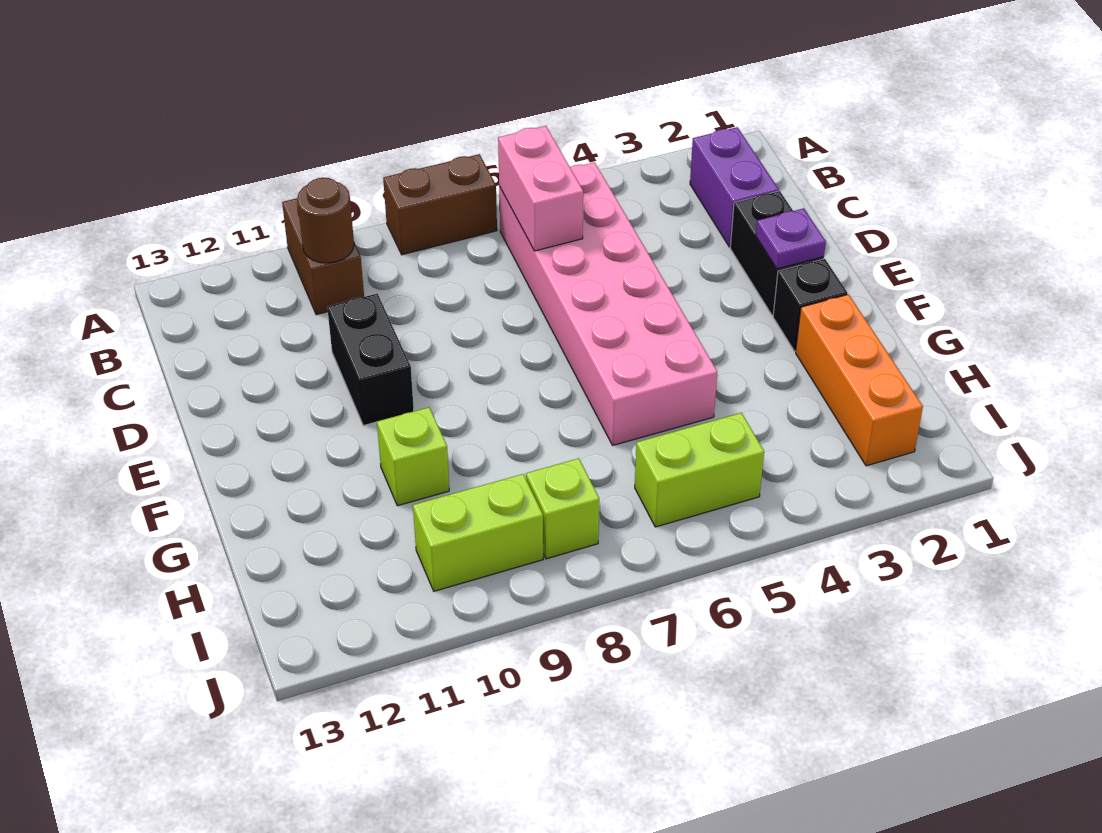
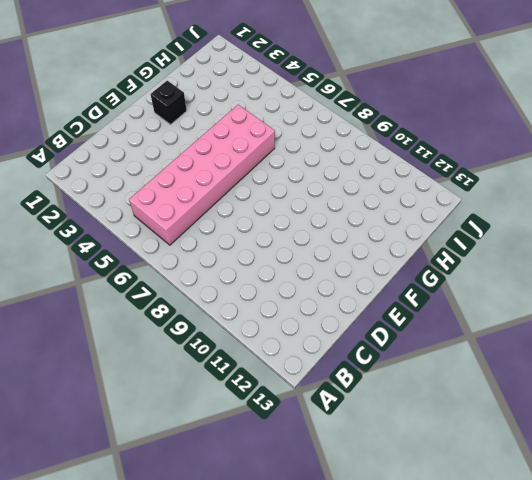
none -> brown brick A7:A8 level 1
none -> brown brick A10:B10 level 1
none -> purple brick B2:C2 level 1

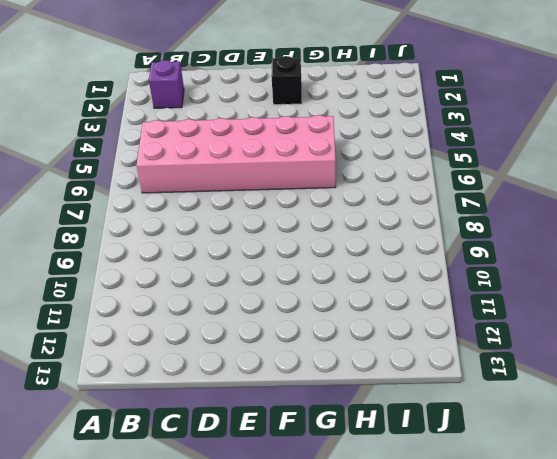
purple brick B2 level 1 -> purple brick B2:C2 level 1
none -> brown brick A7:A8 level 1
none -> brown brick A10:B10 level 1
none -> black brick D2:E2 level 1

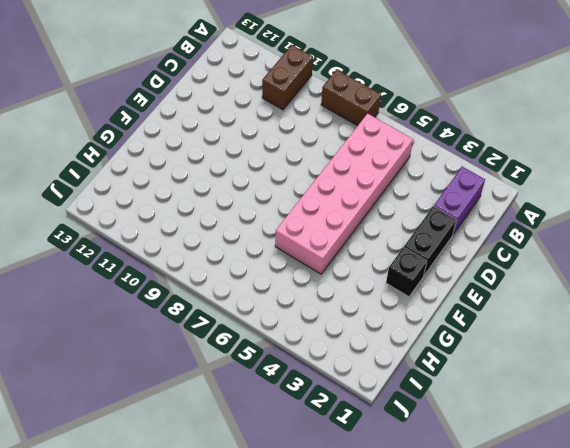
none -> black brick D10:E10 level 1
none -> orange brick G2:I2 level 1
none -> lime brick G10 level 1

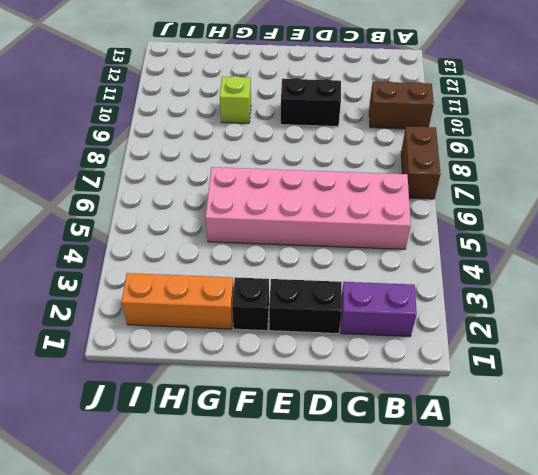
none -> lime brick I5:I6 level 1
none -> lime brick I8 level 1
none -> lime brick I9:I10 level 1

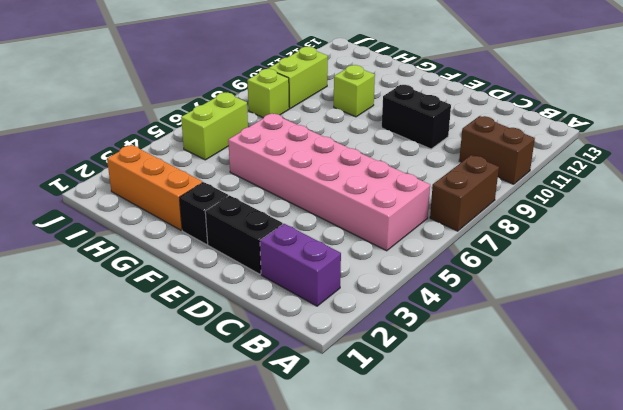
none -> pink brick B6:C6 level 2
none -> brown round brick B10 level 2
none -> purple plate E2 level 2

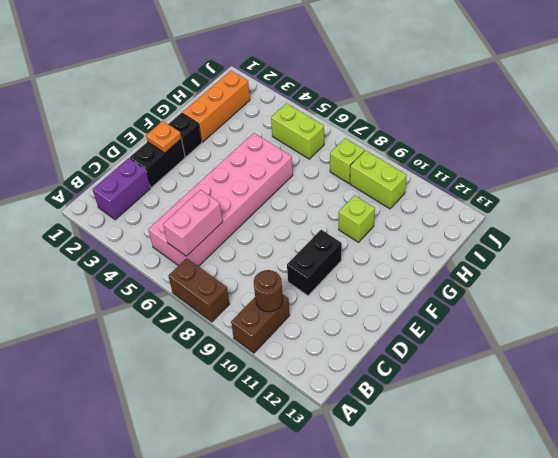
orange plate E2 level 2 -> purple plate E2 level 2

